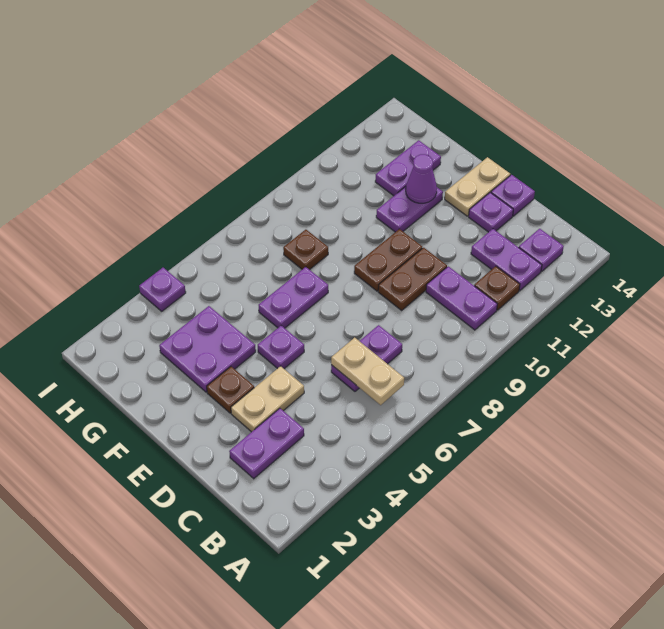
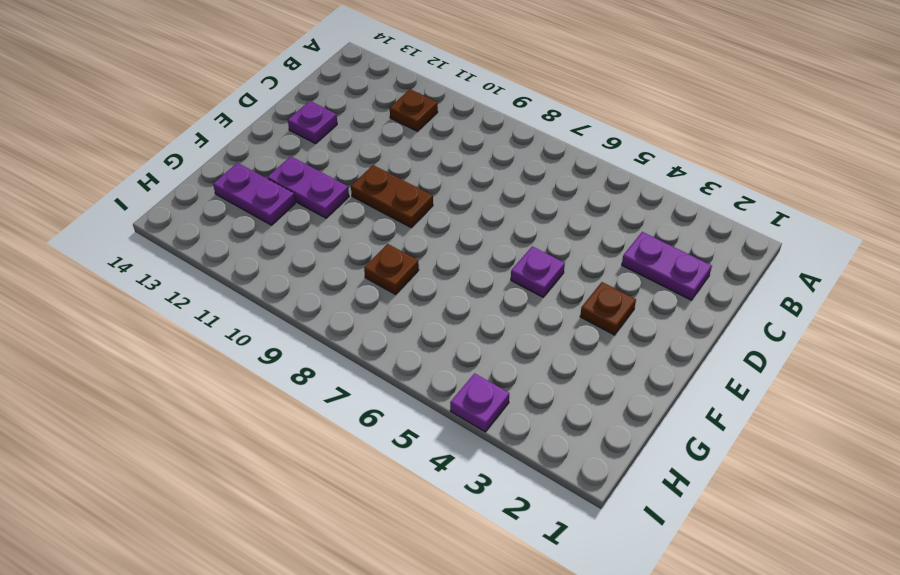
none -> purple plate B10:C10 level 1
none -> purple plate B12:C12 level 1
none -> purple plate B13 level 1

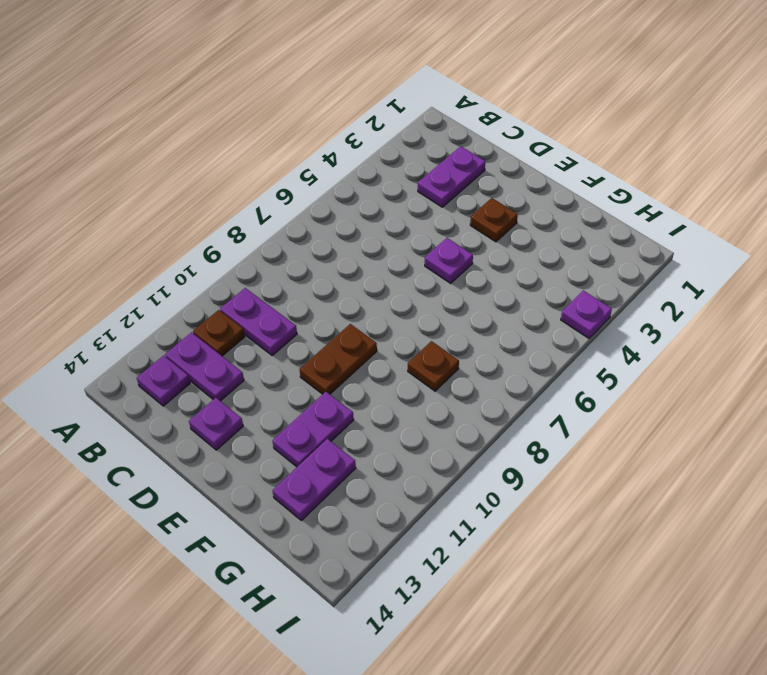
none -> purple plate C6:C7 level 1
none -> tan plate D3:D4 level 1
none -> brown plate D9:D10 level 1

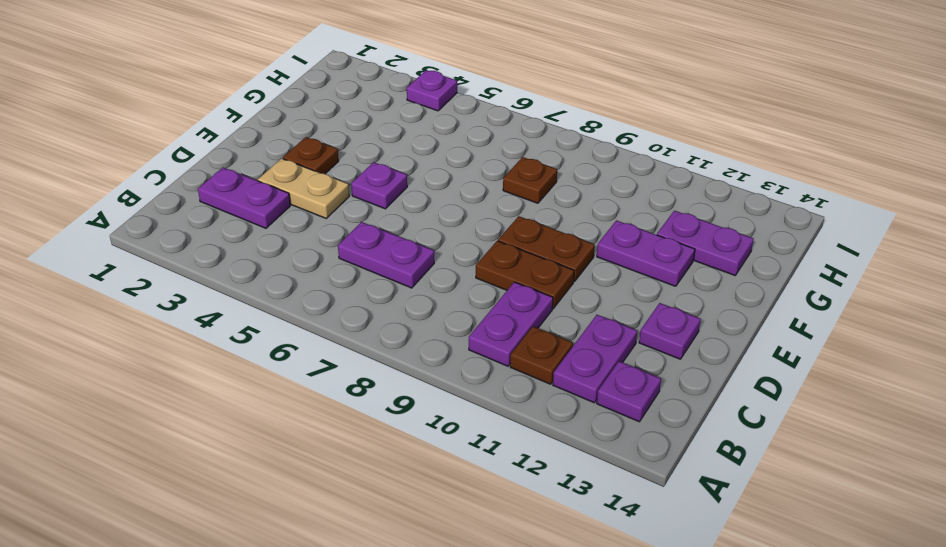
none -> purple plate D14 level 1
none -> tan plate E13:E14 level 1
none -> purple plate F3:G4 level 1

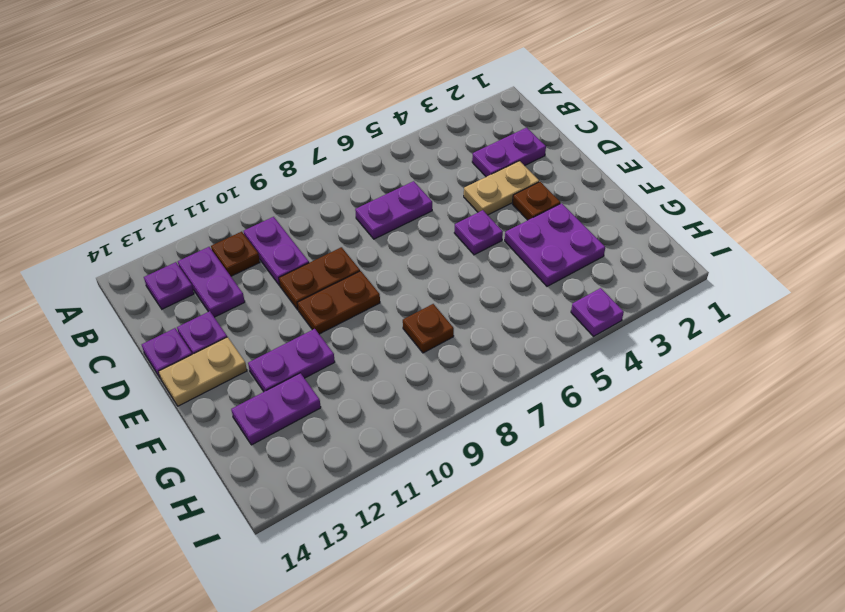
none -> purple plate F6:F7 level 1
none -> tan plate B6:C6 level 2
none -> purple cone F12 level 2

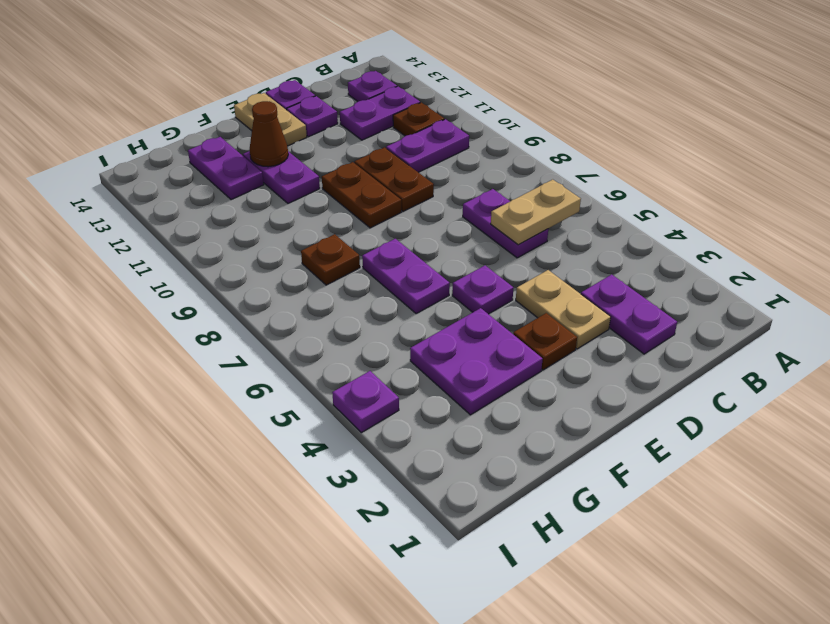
brown cone F12 level 2 -> purple cone F12 level 2

